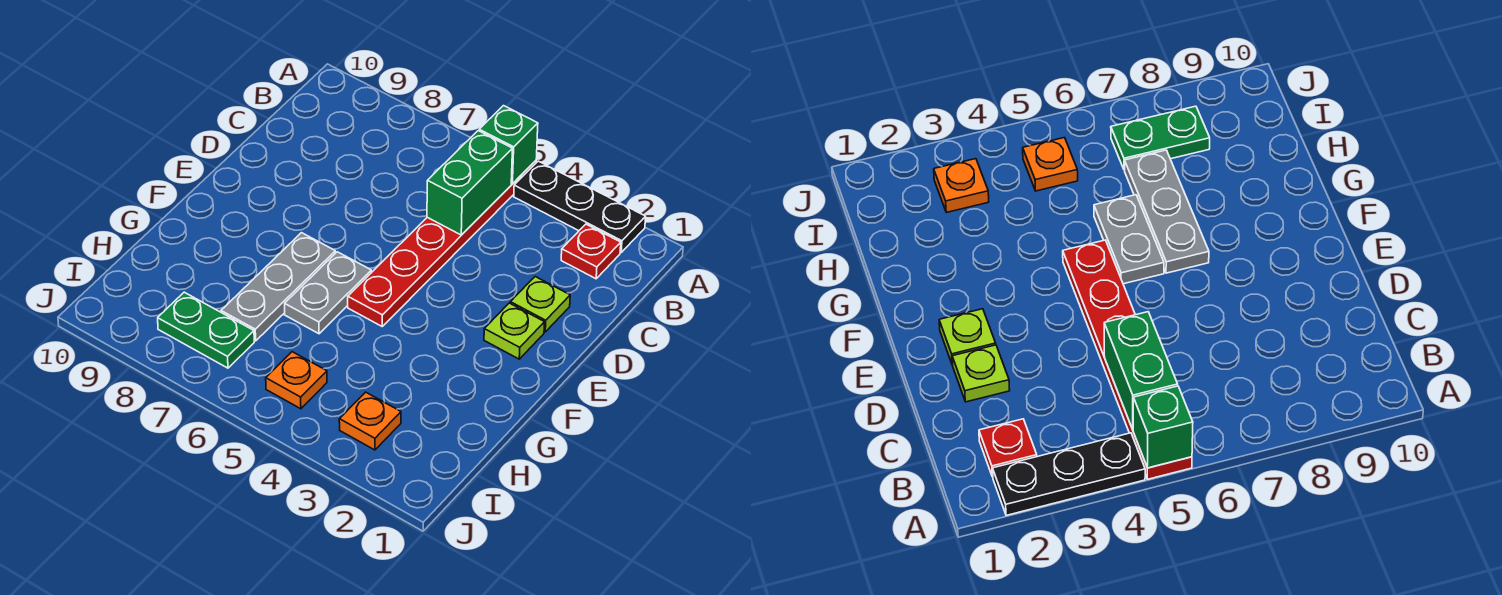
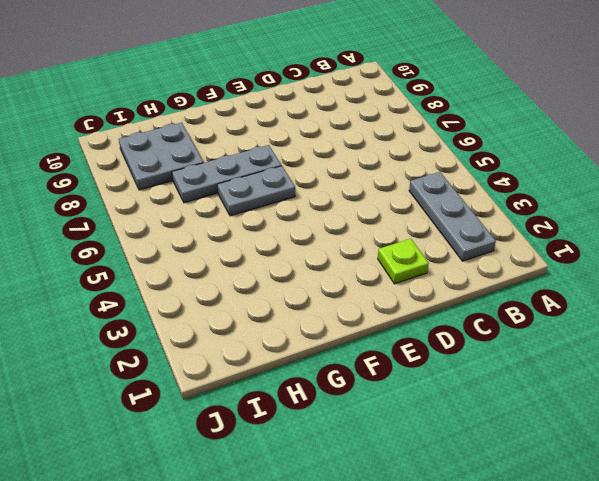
grey plate B2:B4 level 1 -> red plate B2 level 1
grey plate H8:I9 level 1 -> green plate I7:I8 level 1
none -> black plate A2:A4 level 1
none -> red plate A5:F5 level 1
none -> lime plate E2 level 1

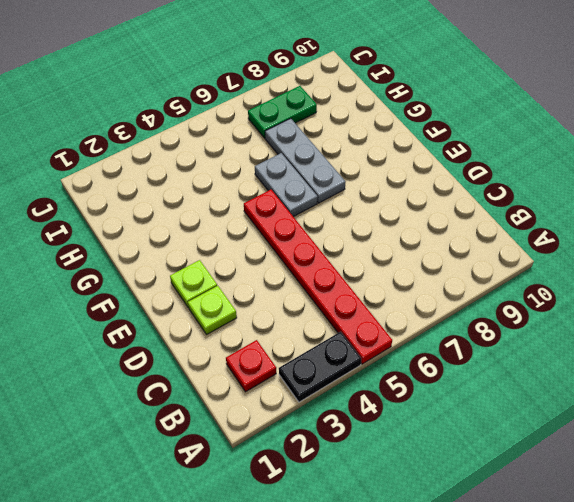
black plate A3:A4 level 1 -> black plate A2:A4 level 1
none -> orange plate I3 level 1
none -> orange plate I5 level 1
none -> green brick A5 level 2

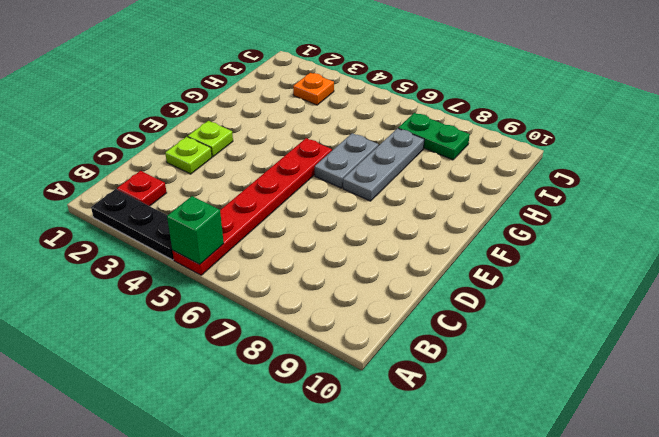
none -> orange plate I5 level 1
none -> green brick B5:C5 level 2

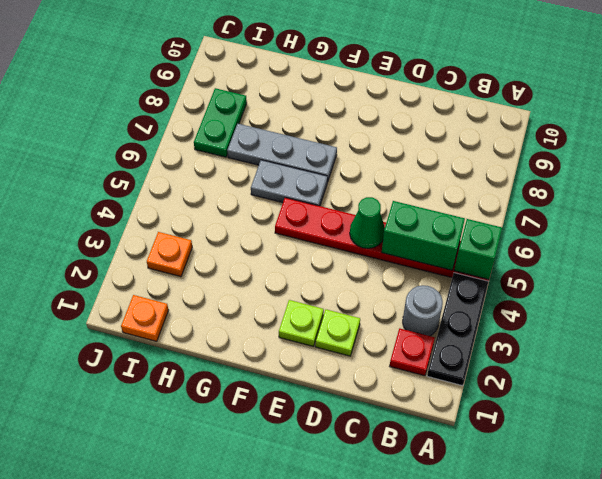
grey round brick B3 level 1 -> none
green cone D5 level 2 -> none
orange plate I1 level 1 -> orange plate I5 level 1

